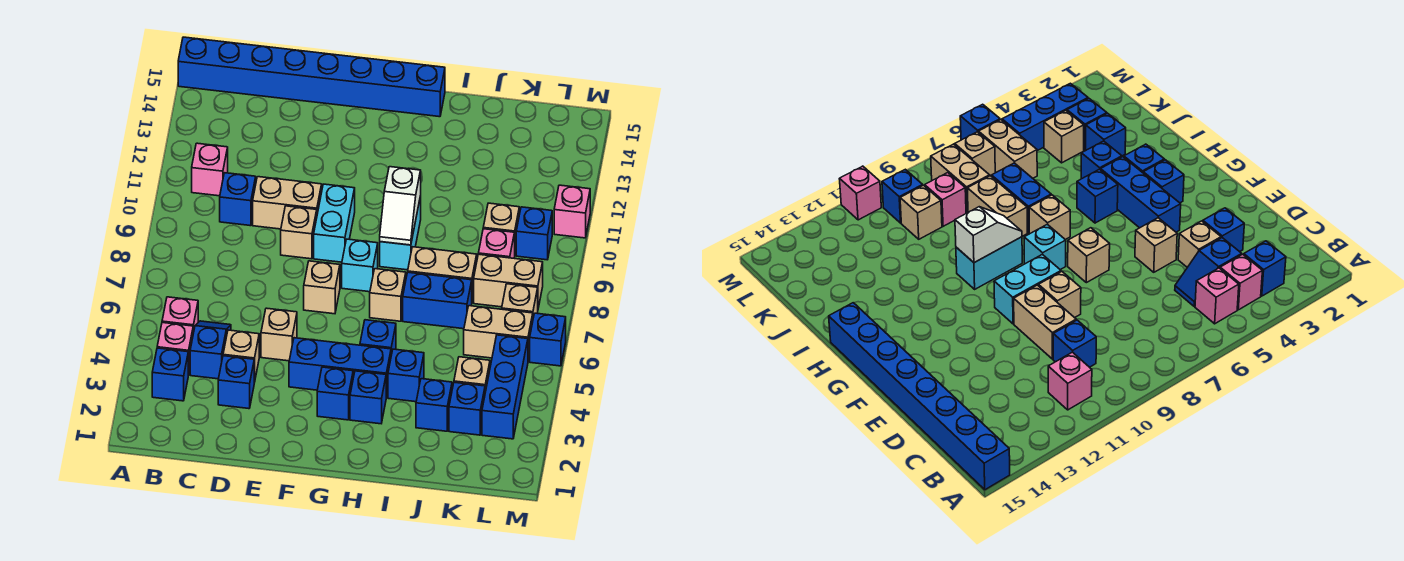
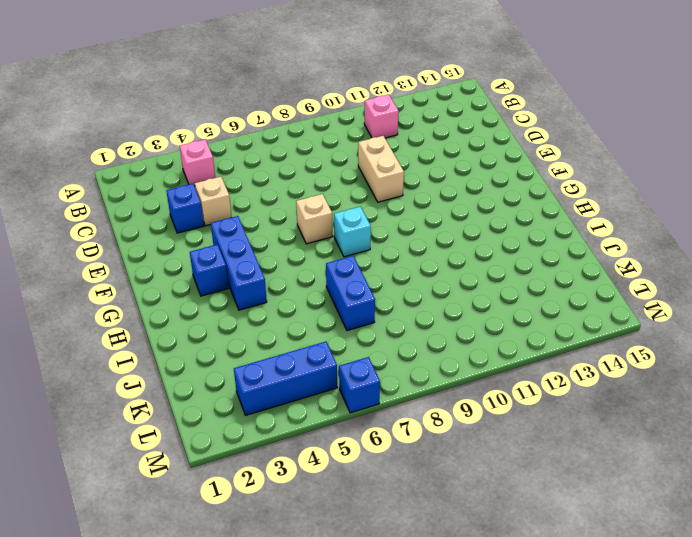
none -> blue brick A15:H15 level 1
none -> blue brick B3 level 1
none -> pink brick B5 level 1
none -> blue slope C4:C5 level 1 top 4

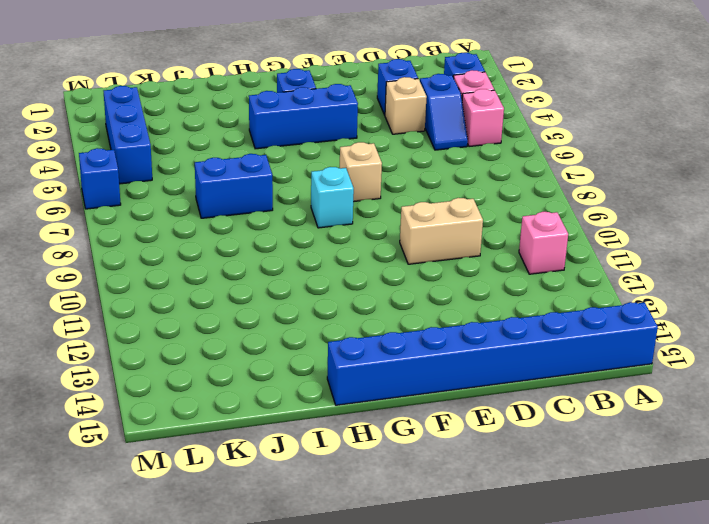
none -> blue brick C10 level 1
none -> tan brick E5 level 1
none -> tan brick E9 level 1
none -> cyan brick F9:F10 level 1

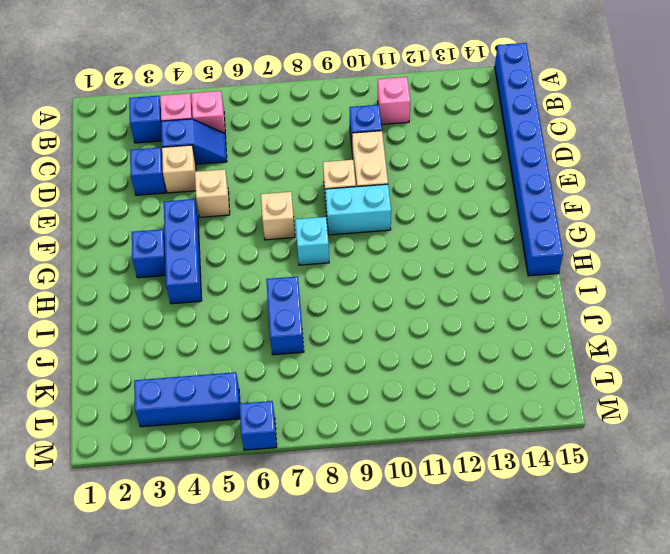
none -> blue brick H3 level 1
none -> blue brick H5 level 1
none -> tan brick H7 level 1
none -> cyan brick H9:H10 level 1

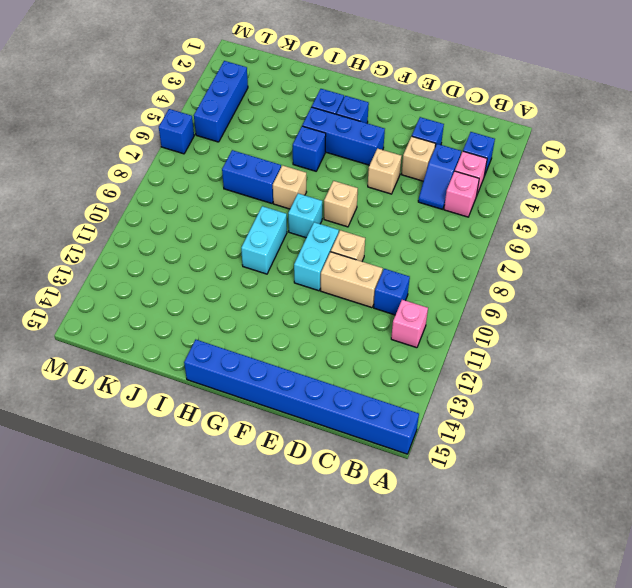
none -> blue brick I4 level 1
none -> tan brick I8:J8 level 1
none -> blue brick J3 level 1
none -> blue brick K3 level 1

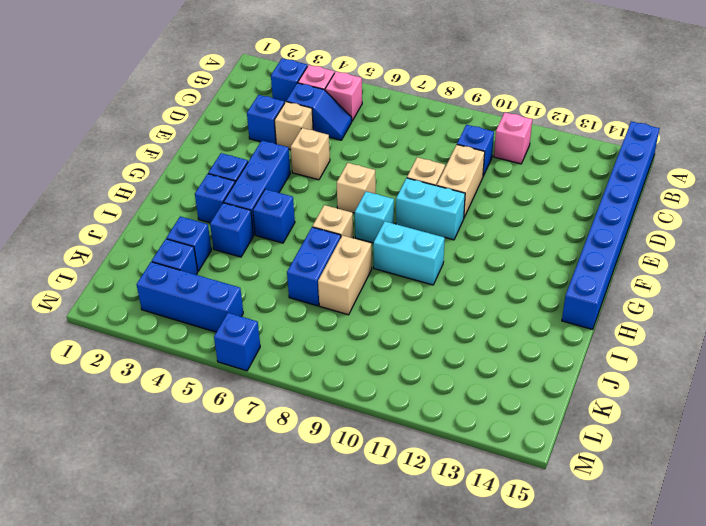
none -> tan brick K4 level 1
none -> tan brick K6:L6 level 1
none -> tan brick K8:L8 level 1
none -> pink brick K9 level 1

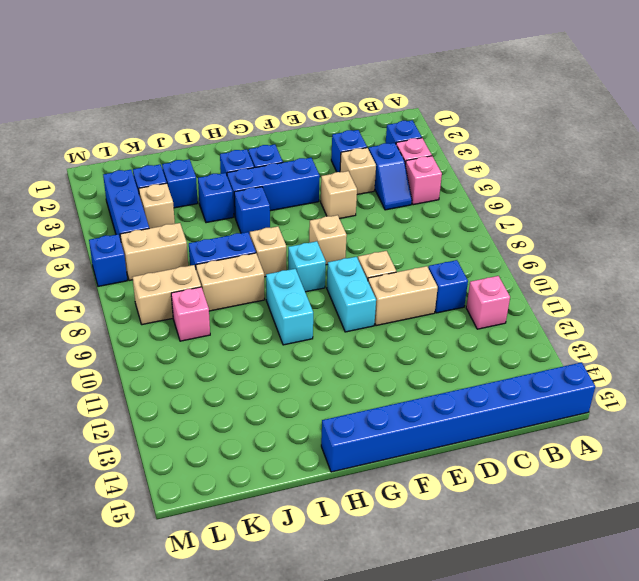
none -> tan brick K10 level 1
none -> tan brick L7 level 1
none -> blue brick L10 level 1
none -> pink brick M11 level 1

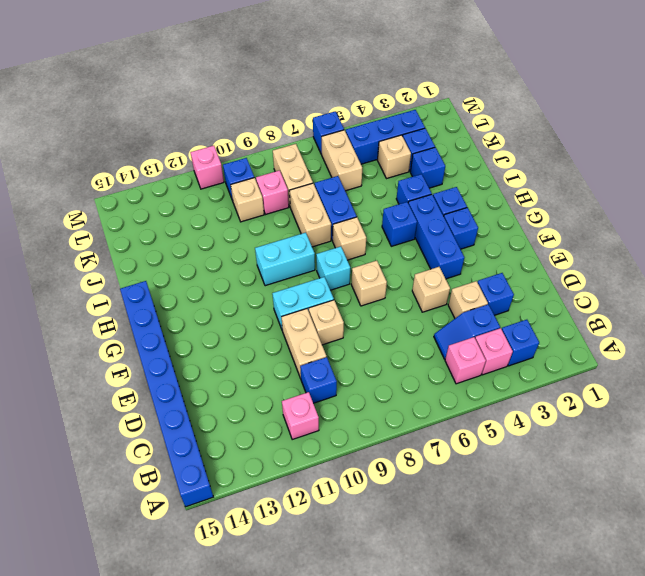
none -> tan brick L7 level 1
none -> white slope H9:H10 level 2 top 10

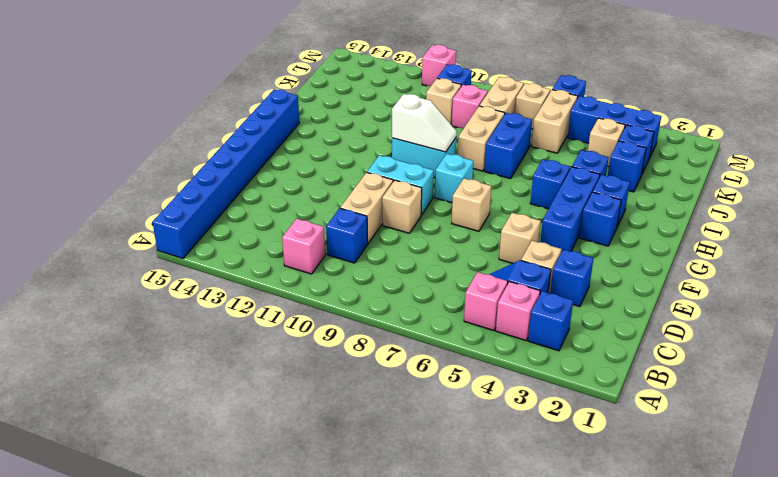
none -> tan brick H7 level 1

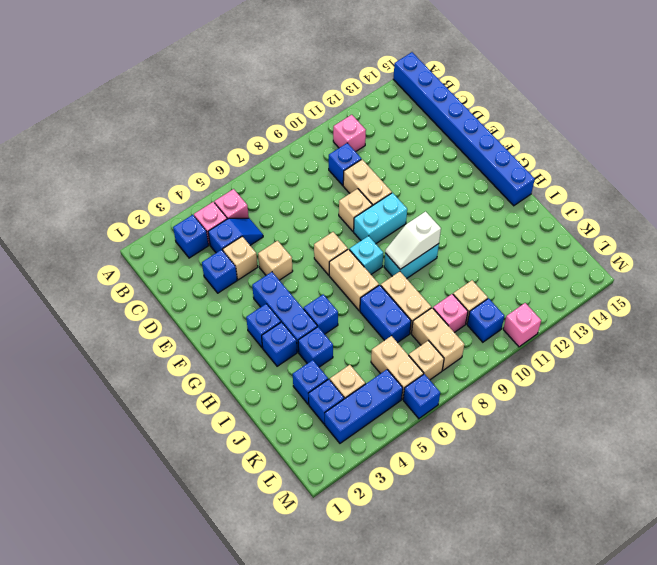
tan brick G7:H7 level 1 -> tan brick H7 level 1

